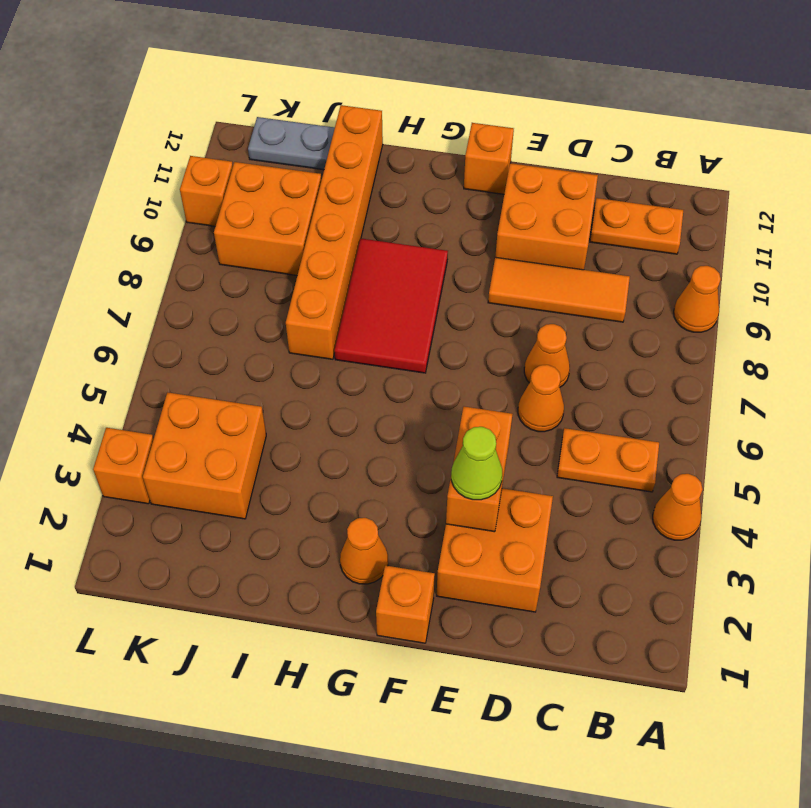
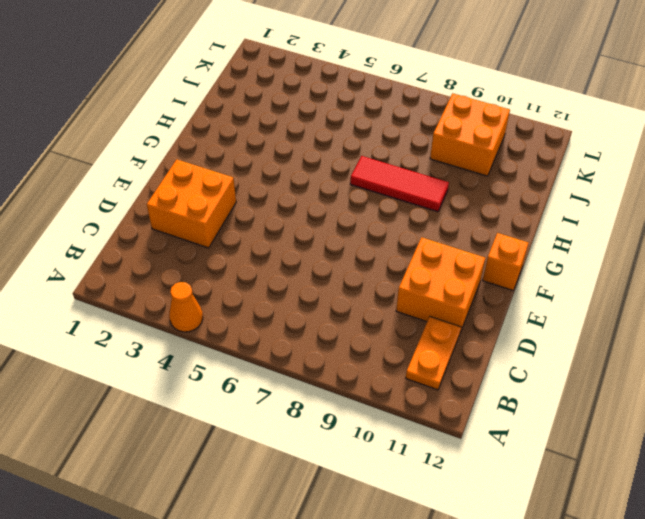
red tile H7:H9 level 1 -> red tile G7:H9 level 1
none -> orange cone A9 level 1
none -> orange plate B5:C5 level 1
none -> orange tile C9:E9 level 1

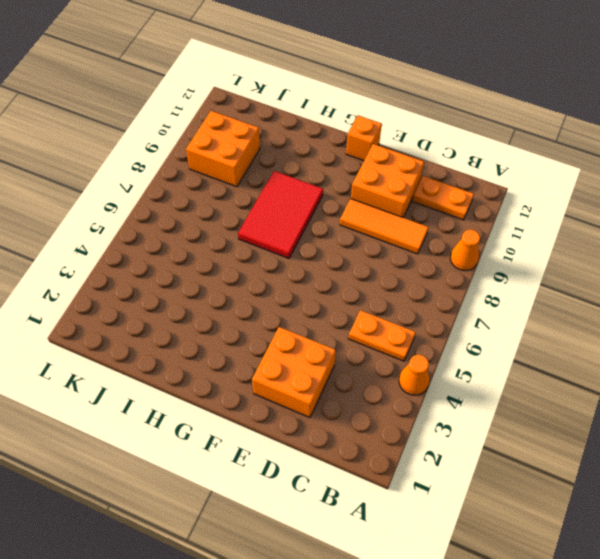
none -> orange cone D6 level 1
none -> orange cone D7 level 1
none -> orange brick F1 level 1

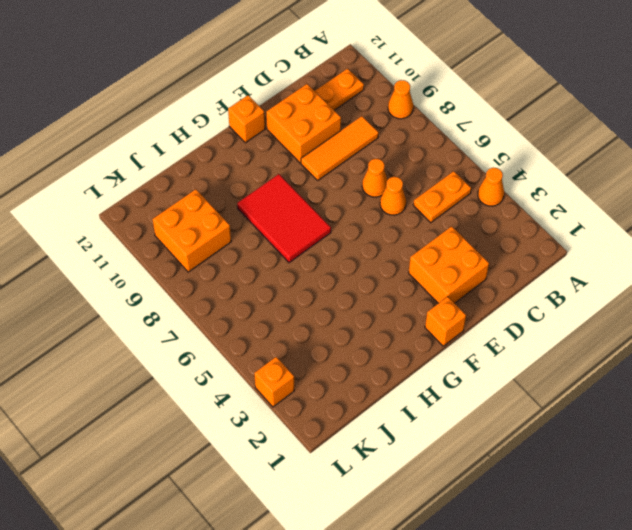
none -> orange cone G2 level 1
none -> orange brick I7:I12 level 1
none -> orange brick J3:K4 level 1

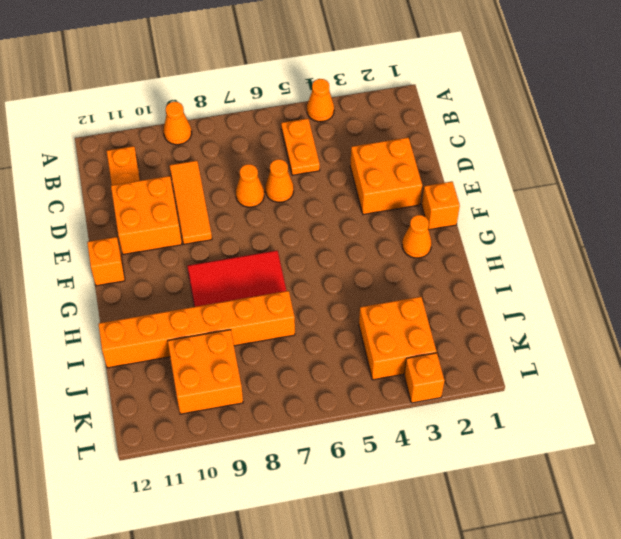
none -> grey plate J12:K12 level 1
none -> orange brick L10 level 1
none -> orange brick E3:E4 level 2

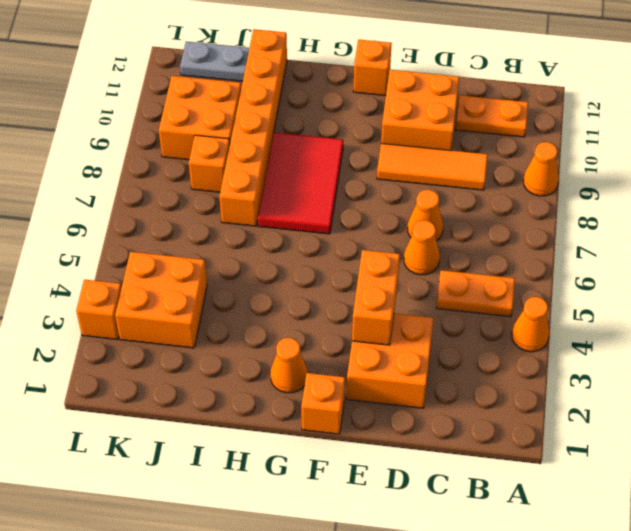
orange brick J8 level 1 -> orange brick L10 level 1
none -> lime cone E3 level 3

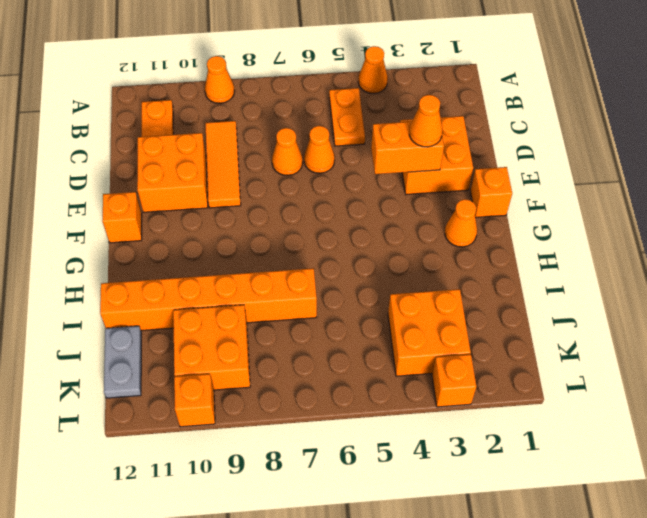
orange cone E3 level 3 -> lime cone E3 level 3
none -> red tile G7:H9 level 1

